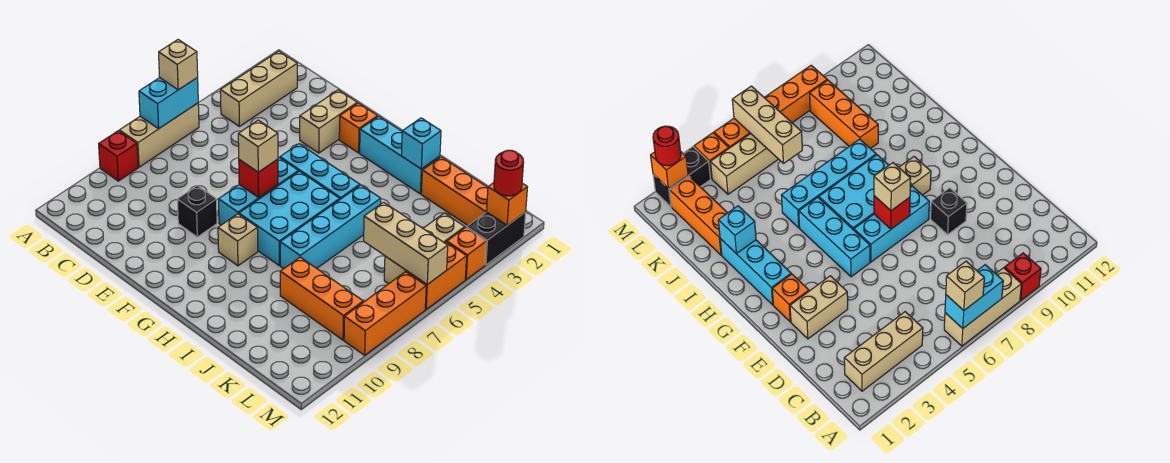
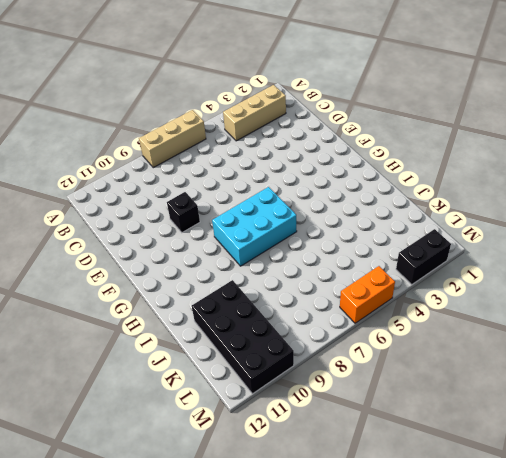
black brick J10:M11 level 1 -> none
none -> red brick A9 level 1
none -> tan brick E2:E3 level 1
none -> orange brick F2 level 1

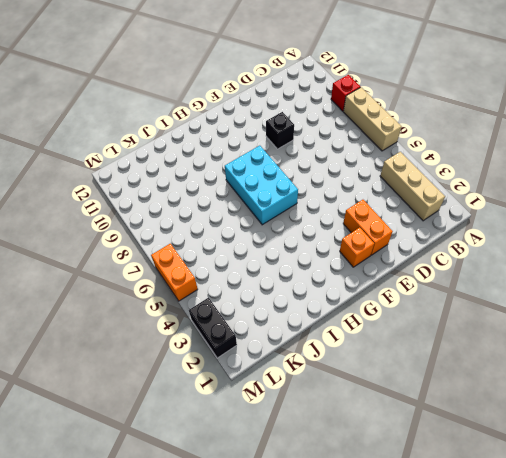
orange brick E2:E3 level 1 -> tan brick E2:E3 level 1
none -> cyan brick F5:H5 level 1
none -> cyan brick F6:F8 level 1
none -> cyan brick G2:I2 level 1

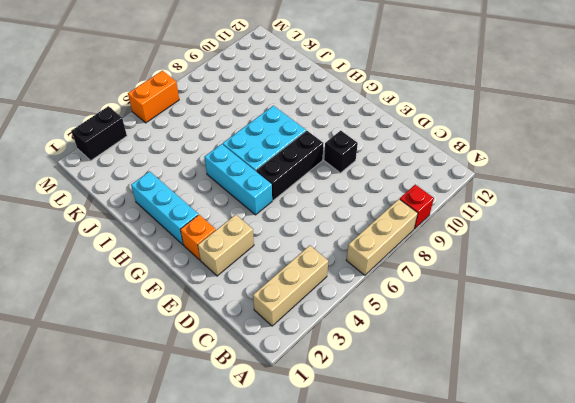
black brick F6:F8 level 1 -> cyan brick F6:F8 level 1
none -> tan brick G9 level 1
none -> cyan brick I5:I8 level 1
none -> orange brick J2:L2 level 1

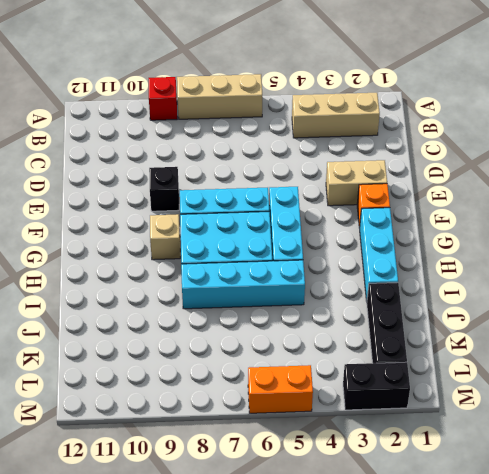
black brick J2:L2 level 1 -> orange brick J2:L2 level 1
none -> orange brick J9:L9 level 1
none -> tan brick L4:L6 level 1
none -> orange brick M4 level 1

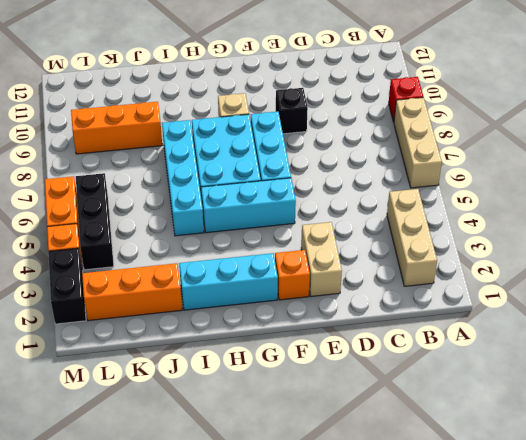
black brick L4:L6 level 1 -> tan brick L4:L6 level 1
none -> orange brick M7:M9 level 1
none -> cyan brick A6:A7 level 2
none -> red brick F7 level 2

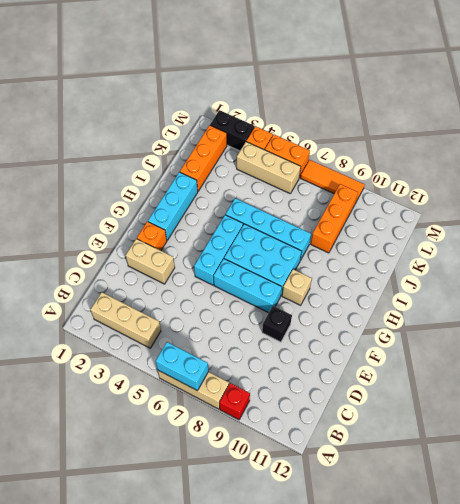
orange tile M7:M9 level 1 -> orange brick M7:M9 level 1
none -> red brick F7 level 2
none -> cyan brick I2 level 2
none -> tan brick K6:M6 level 2

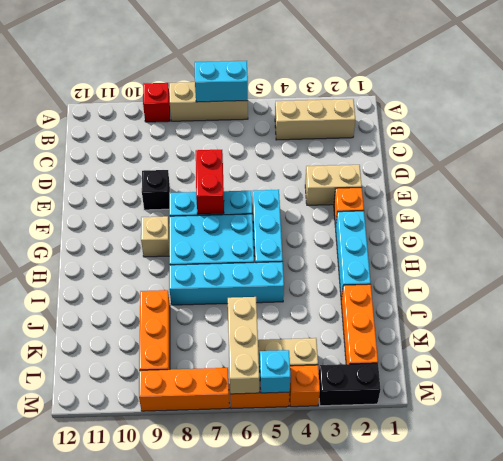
red brick E7:F7 level 2 -> red brick F7 level 2
cyan brick M5 level 2 -> cyan brick I2 level 2
none -> orange brick M2 level 2
none -> tan brick A6 level 3
none -> tan brick F7 level 3

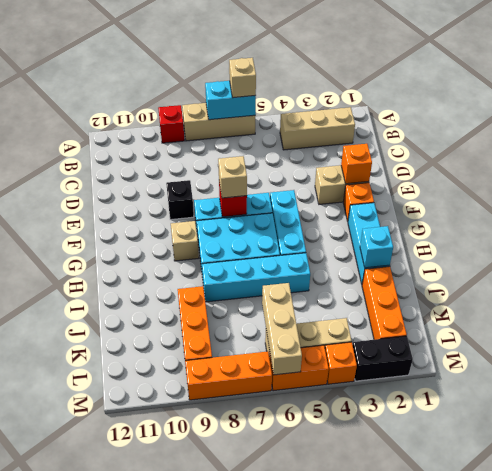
orange brick E2 level 2 -> orange brick M2 level 2
none -> red round brick M2 level 3

